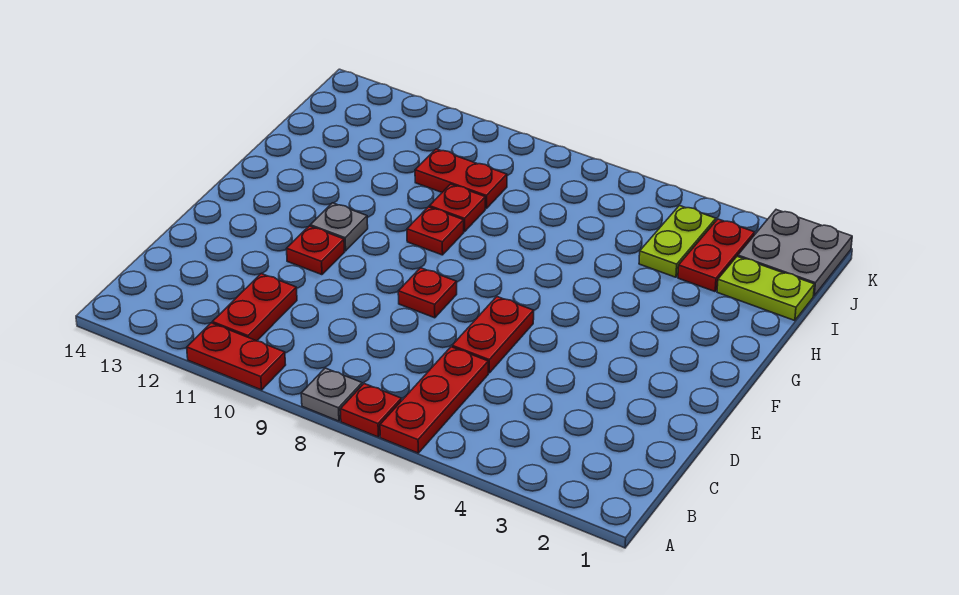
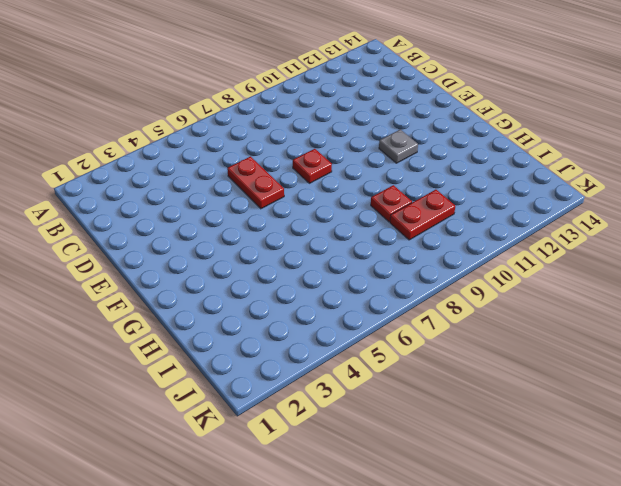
none -> red plate A6:C6 level 1
none -> red plate A7 level 1
none -> grey plate A8 level 1

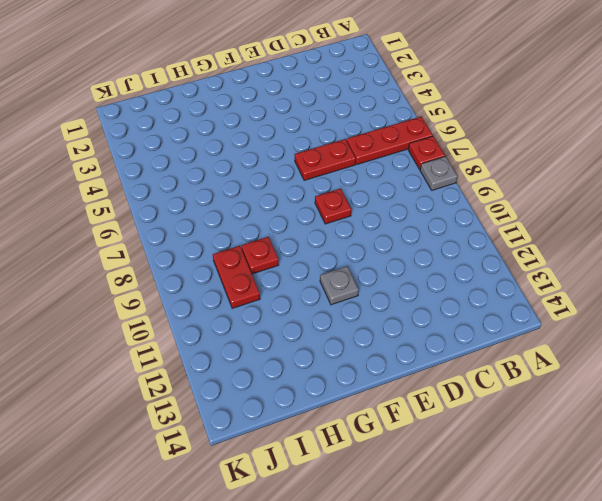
none -> red plate A10:A11 level 1
none -> red plate B11:C11 level 1
none -> red plate E11 level 1

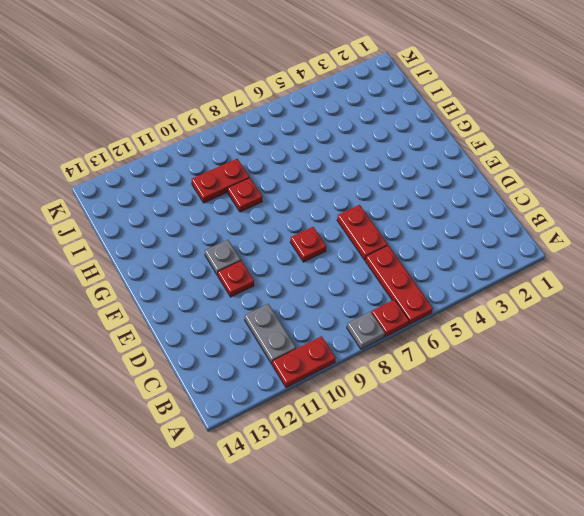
grey plate B11:C11 level 1 -> red plate B11:C11 level 1
none -> red plate G9 level 1
none -> lime plate I1:I2 level 1
none -> red plate I3:J3 level 1

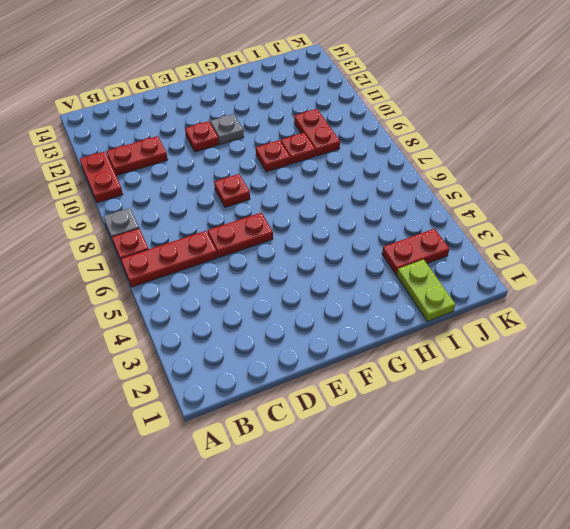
none -> lime plate I4:J4 level 1
none -> grey plate J1:K2 level 1

